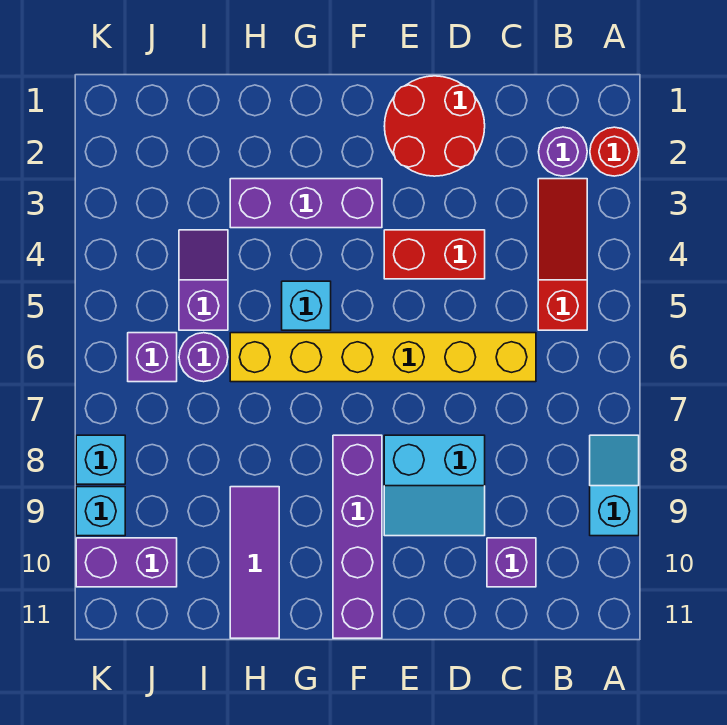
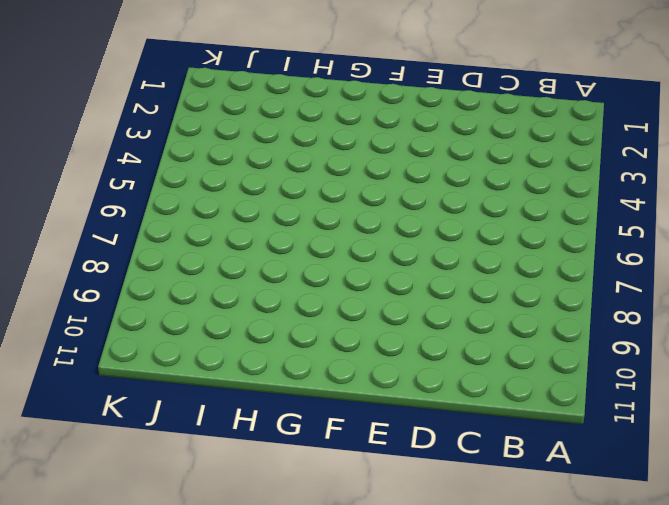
none -> red round brick A2 level 1
none -> cyan slope A8:A9 level 1 top 9
none -> purple round brick B2 level 1

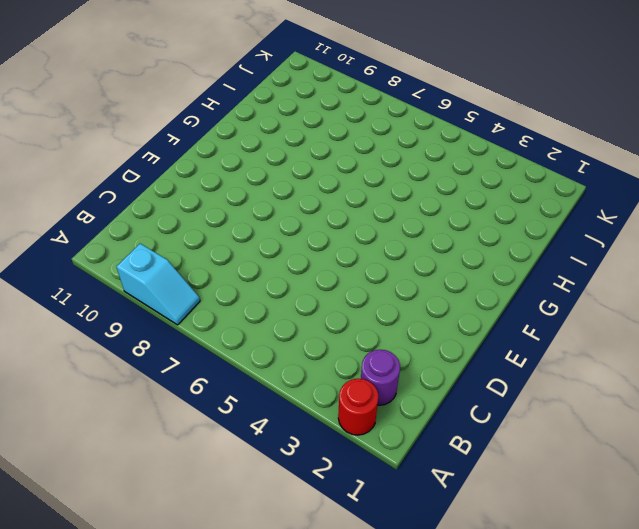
none -> red slope B3:B5 level 1 top 5
none -> yellow brick C6:H6 level 1
none -> purple brick C10 level 1

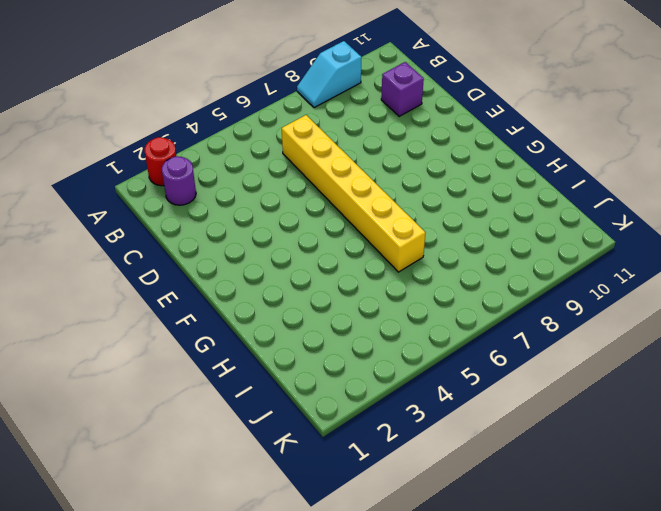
none -> red slope B3:B5 level 1 top 5
none -> red round brick D1:E2 level 1
none -> red brick D4:E4 level 1

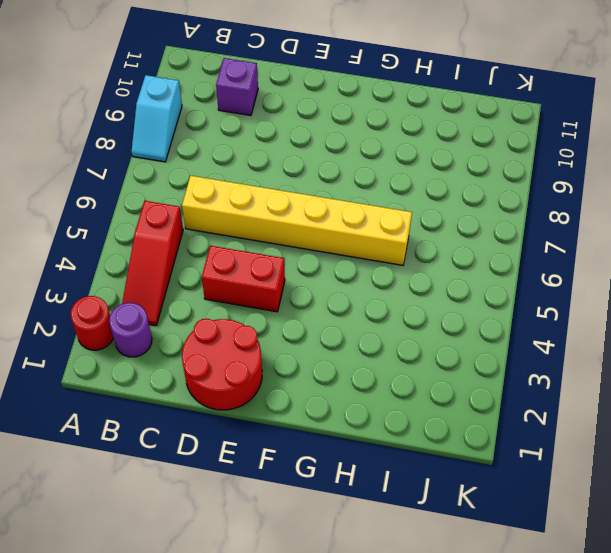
none -> cyan slope D8:E9 level 1 top 8
none -> purple brick F3:H3 level 1
none -> purple brick F8:F11 level 1

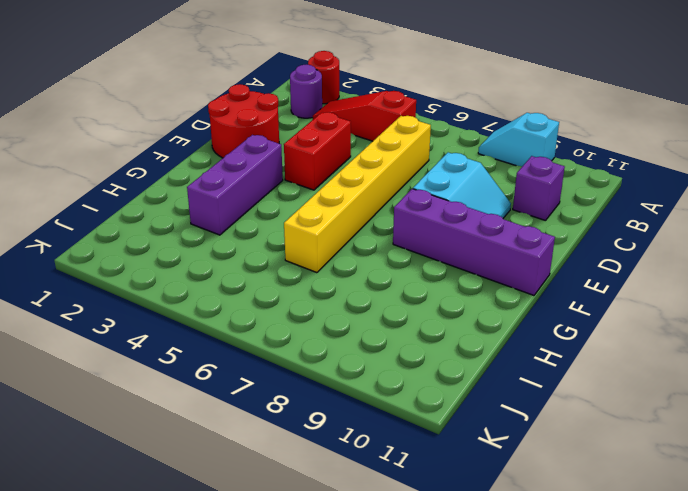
none -> cyan brick G5 level 1
none -> purple tile H9:H11 level 1
none -> purple slope I4:I5 level 1 top 5

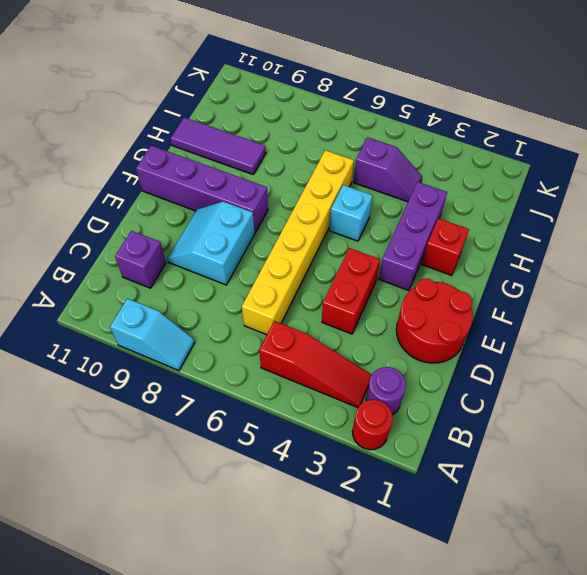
red brick G2 level 1 -> none
none -> purple round brick I6 level 1
none -> purple brick J6 level 1
none -> purple brick J10:K10 level 1

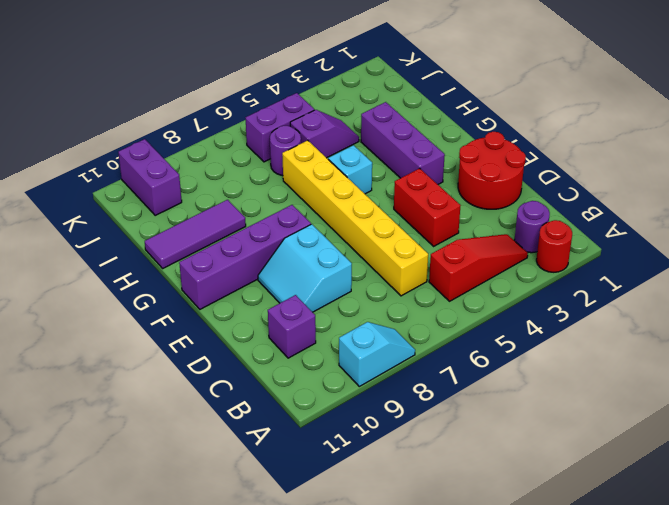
purple brick J5:J6 level 1 -> purple brick J6 level 1
none -> cyan brick K8 level 1
none -> cyan brick K9 level 1

